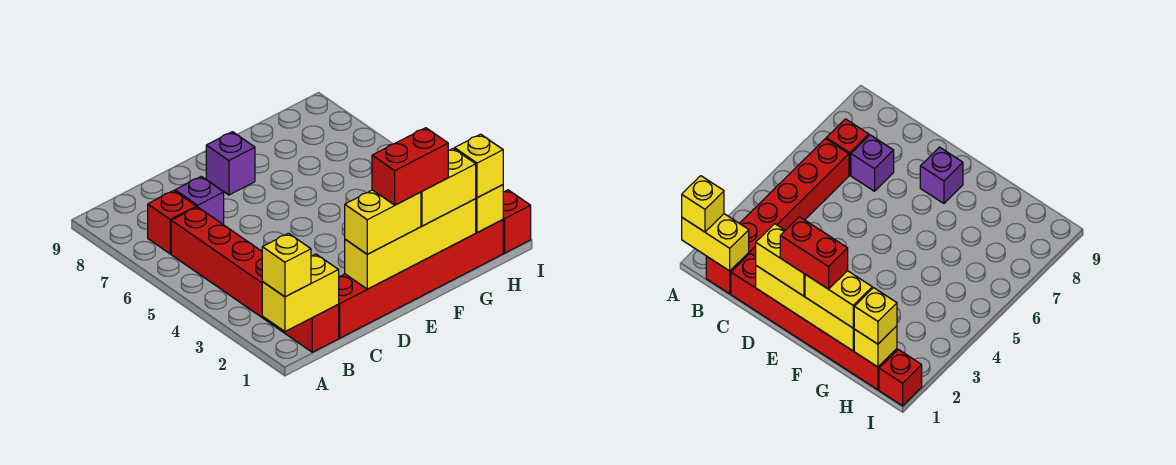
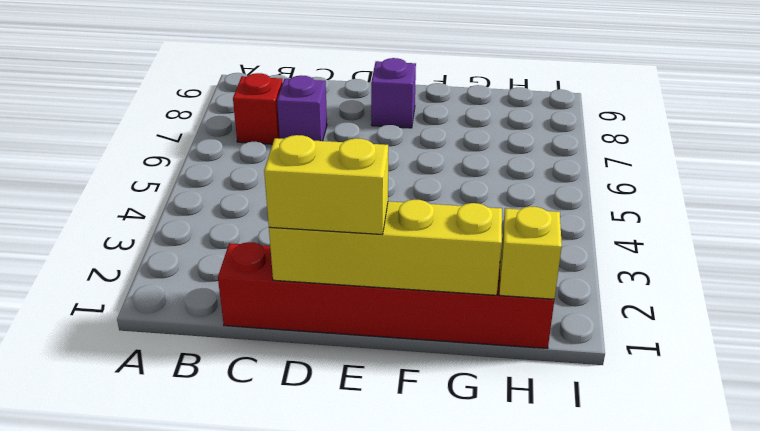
none -> red brick B1:B6 level 1
none -> red brick I1 level 1
none -> yellow brick A1:B1 level 2

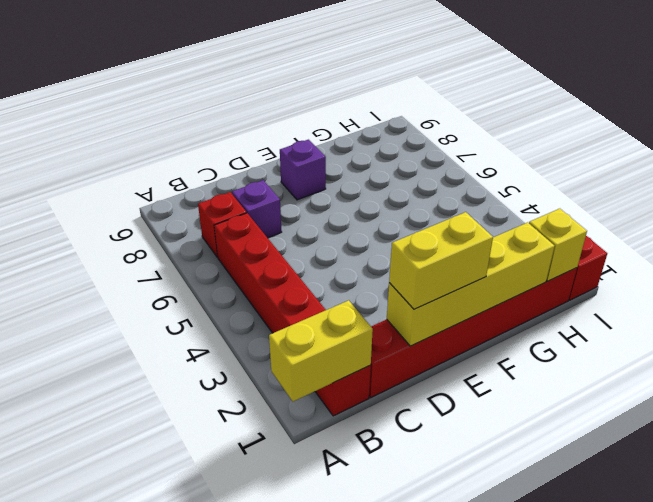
none -> yellow brick A1 level 3
none -> yellow brick F1:G1 level 3
none -> yellow brick H1 level 3

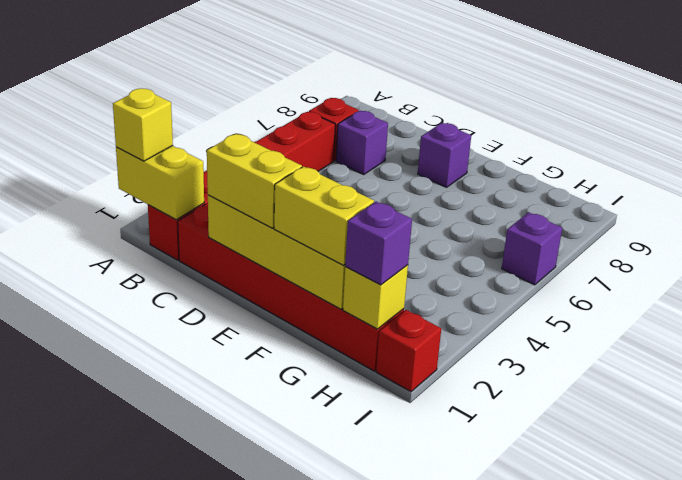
purple brick H1 level 3 -> yellow brick H1 level 3
purple brick I6 level 1 -> none
none -> red brick E1:F1 level 4

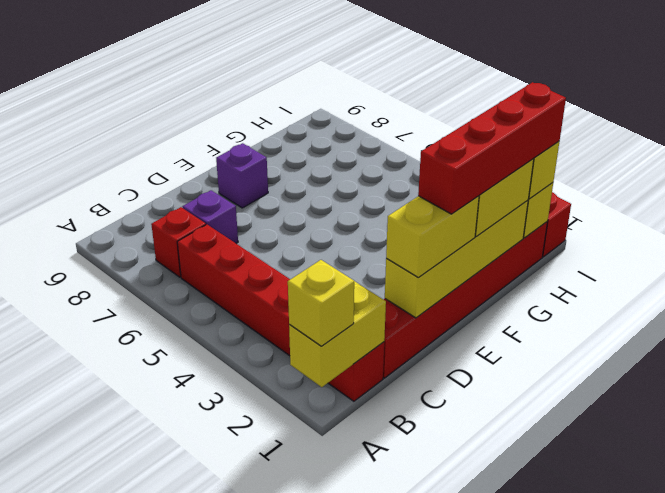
red brick E1:H1 level 4 -> red brick E1:F1 level 4

